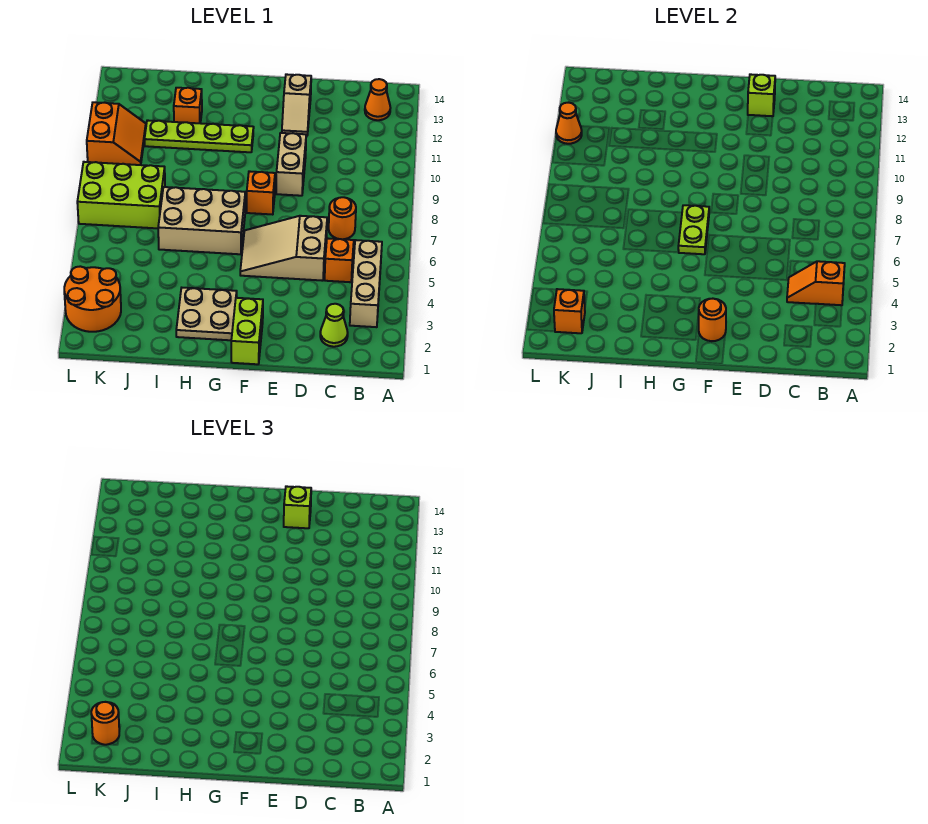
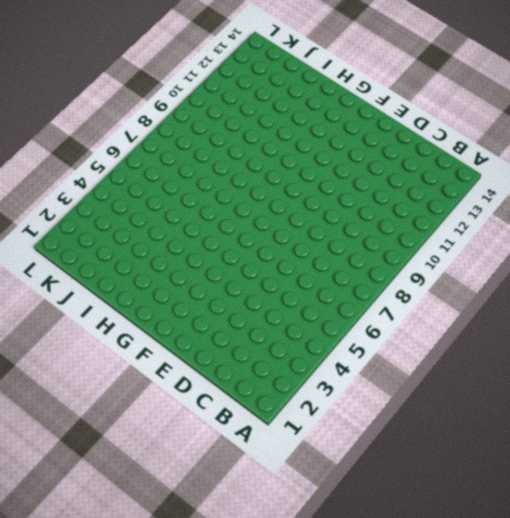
none -> tan brick B3:B5 level 1
none -> orange cone B13 level 1
none -> lime cone C2 level 1

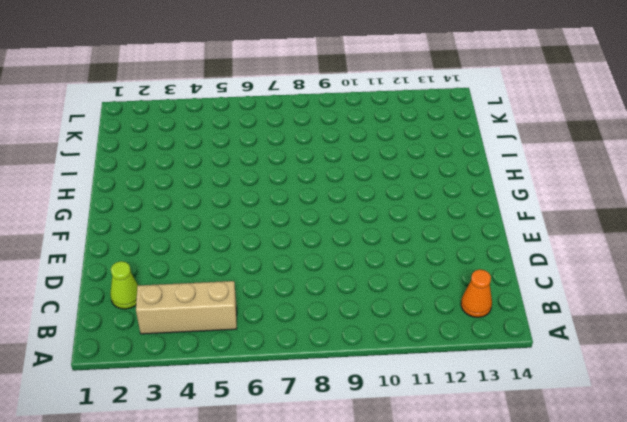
none -> orange brick C5 level 1
none -> orange round brick C7 level 1
none -> tan slope D5:F6 level 1 top D

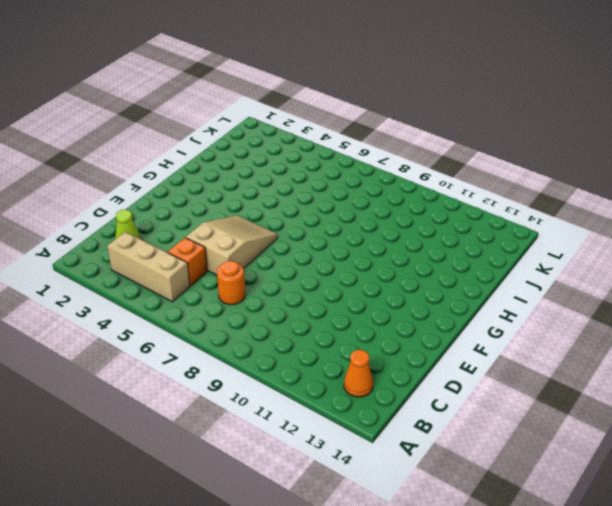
none -> tan brick E9:E10 level 1
none -> tan slope E12:E13 level 1 top 13
none -> lime brick F1:F2 level 1

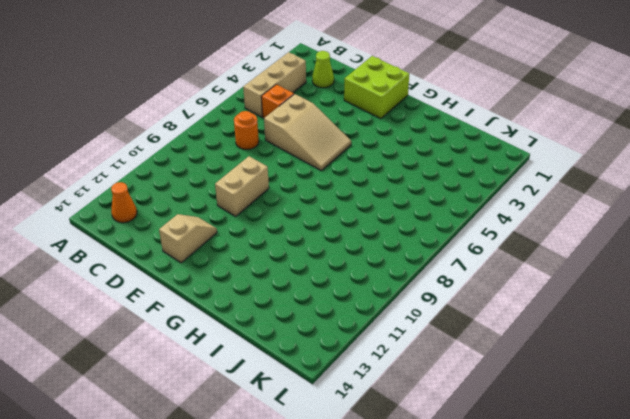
lime brick E1:F2 level 1 -> lime brick F1:F2 level 1
none -> orange brick F8 level 1
none -> tan plate G2:H3 level 1
none -> tan brick G6:I7 level 1

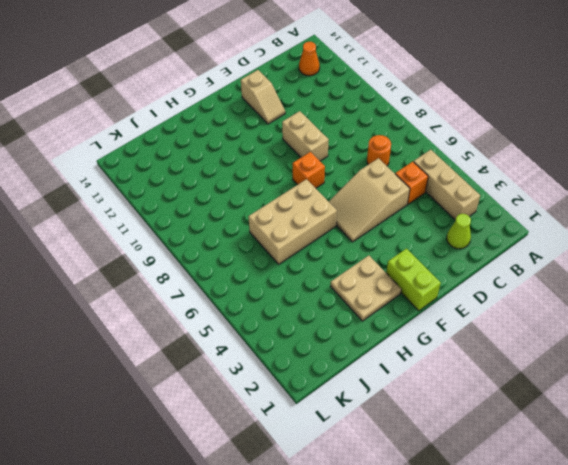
none -> lime plate G11:J11 level 1
none -> orange brick I12 level 1
none -> lime brick J7:L8 level 1

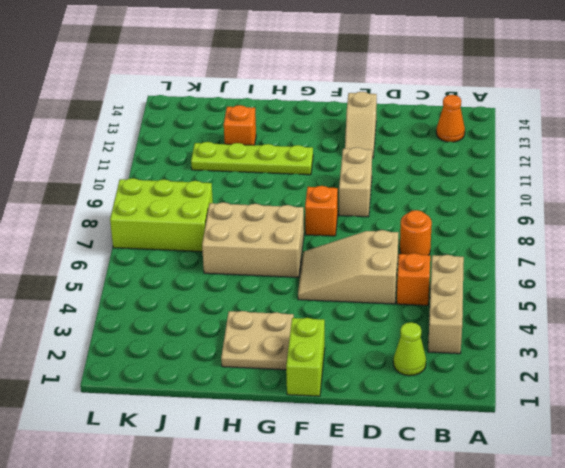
none -> orange round brick K2:L3 level 1
none -> orange slope K10:L11 level 1 top L
none -> orange slope B4:C4 level 2 top B

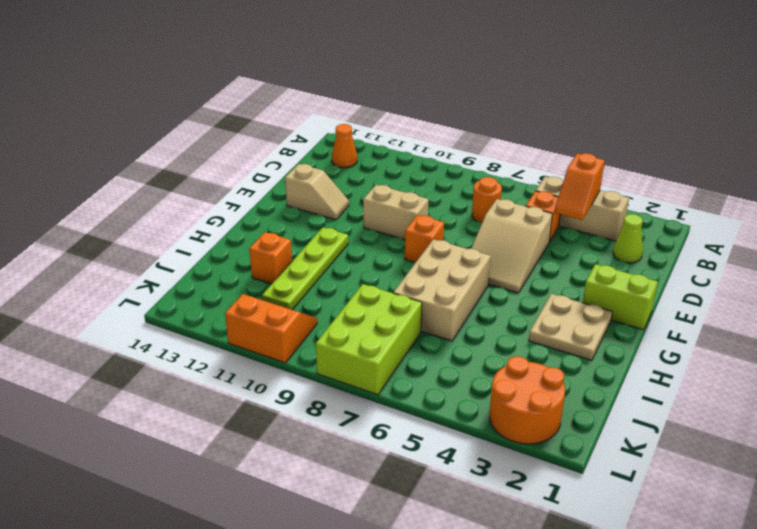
none -> lime brick E13 level 2
none -> orange round brick F2 level 2
none -> lime plate G6:G7 level 2

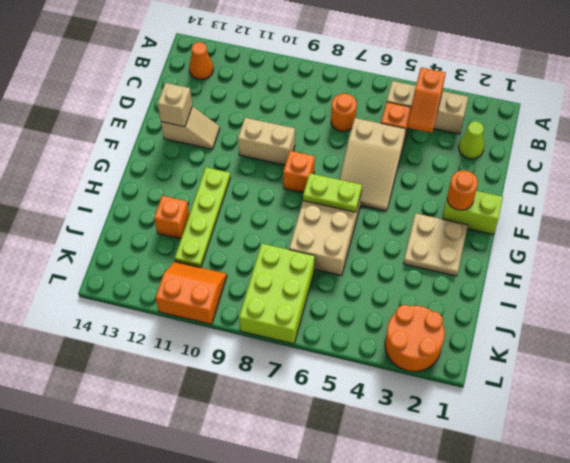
tan brick E13 level 2 -> lime brick E13 level 2
none -> orange brick K2 level 2
none -> orange cone L11 level 2
none -> lime brick E13 level 3

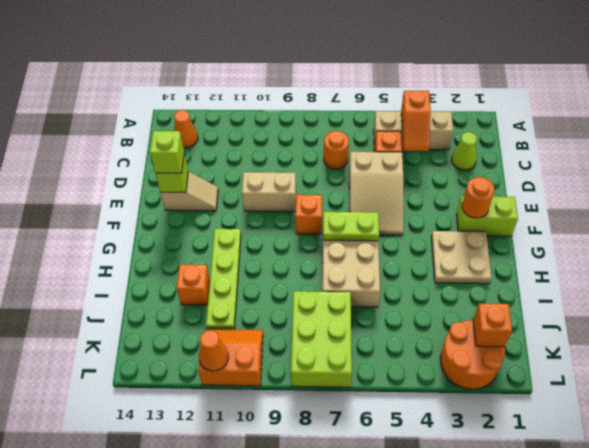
none -> orange round brick K2 level 3

